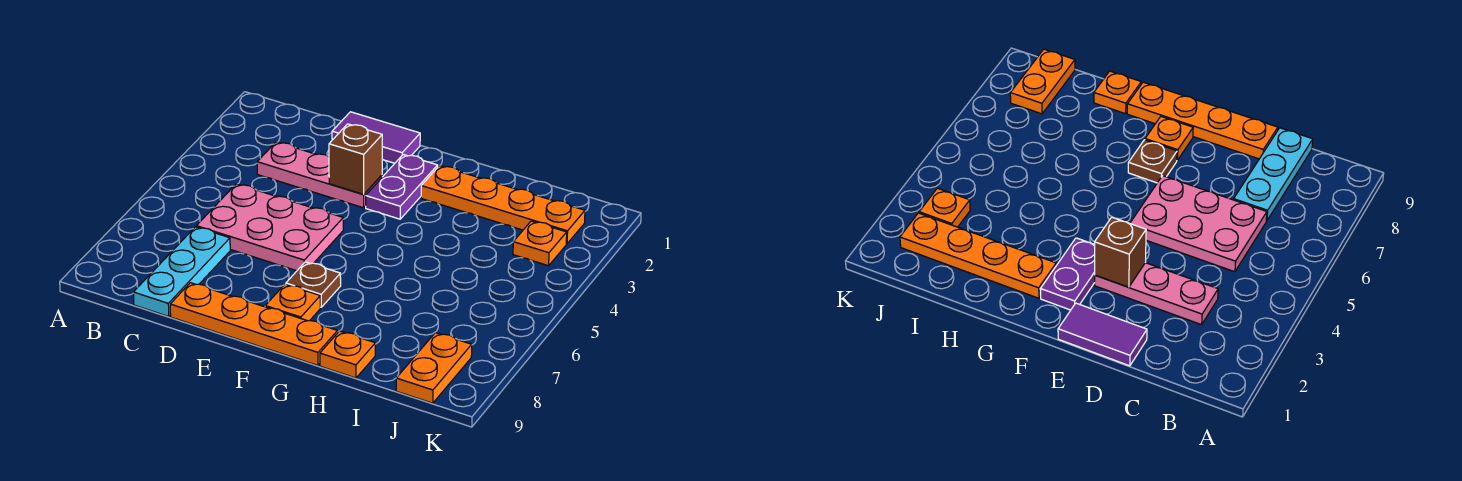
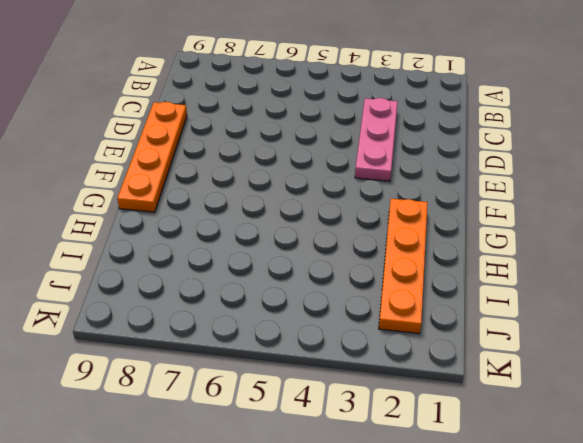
none -> pink plate C5:E6 level 1
none -> cyan plate C7:C9 level 1
none -> purple tile D1:E1 level 1

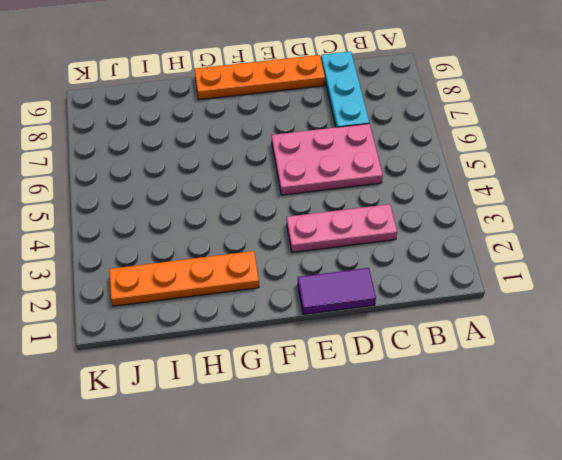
none -> purple plate F2:F3 level 1
none -> brown plate F7 level 1
none -> orange plate F8 level 1

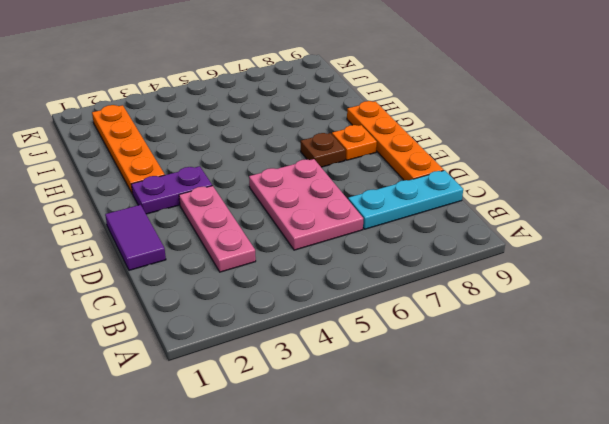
none -> orange plate H9 level 1
none -> orange plate J3 level 1
none -> orange plate J8:J9 level 1

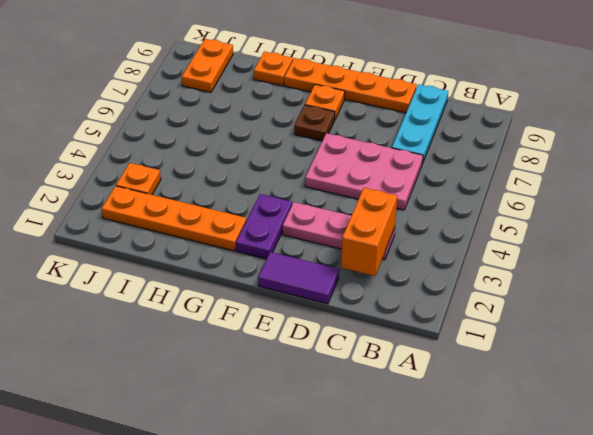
orange brick C2:C3 level 2 -> none
none -> brown brick E3 level 2

